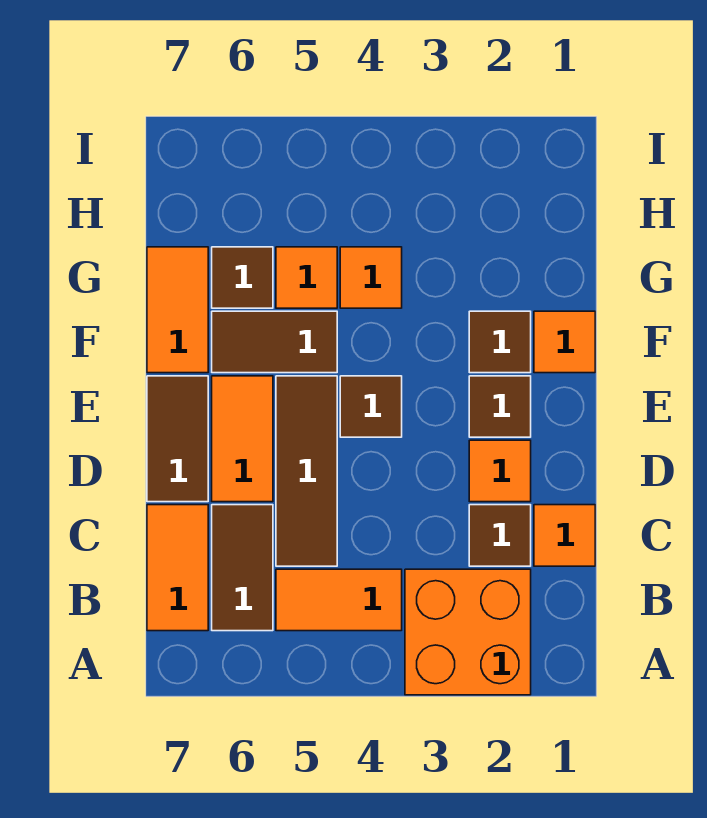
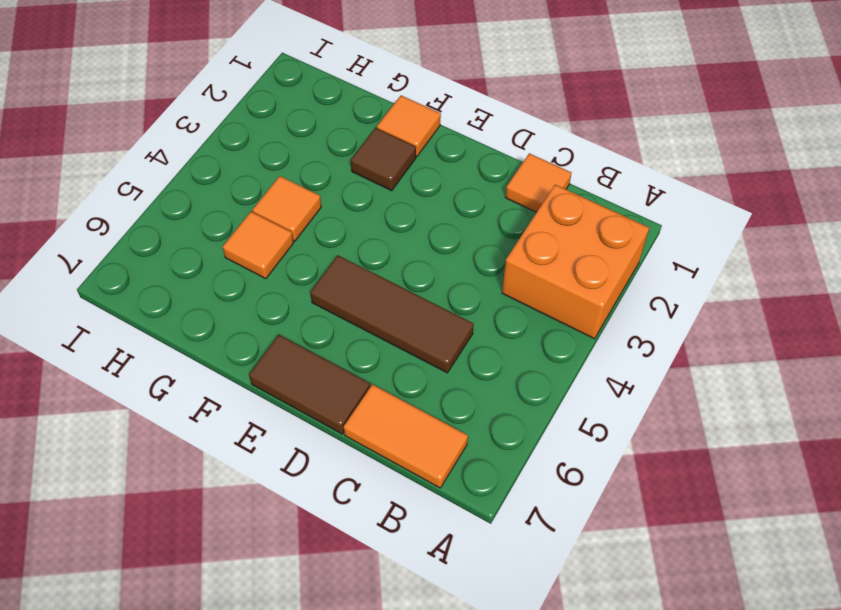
none -> orange tile B4:B5 level 1
none -> brown tile B6:C6 level 1
none -> brown tile C2 level 1

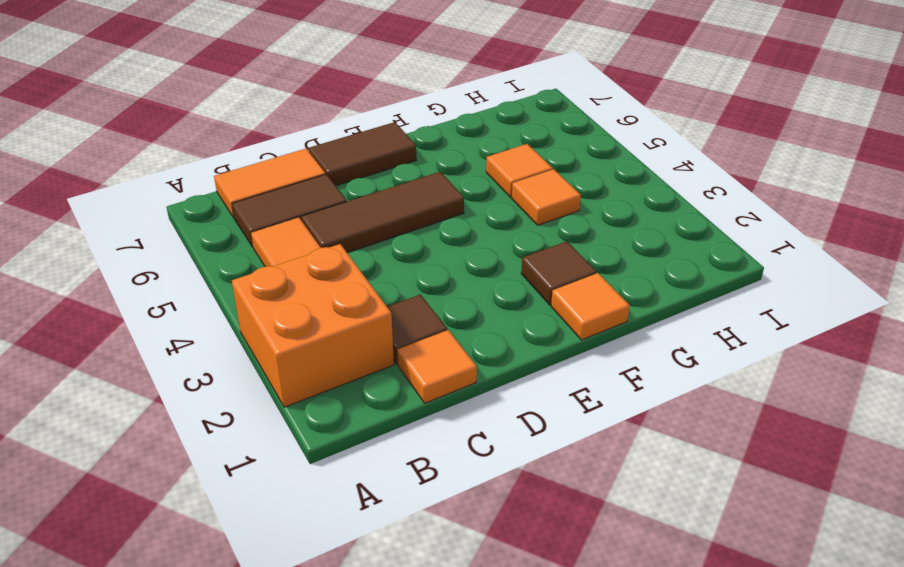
none -> orange tile D2 level 1
none -> orange tile D6:E6 level 1
none -> brown tile E2 level 1

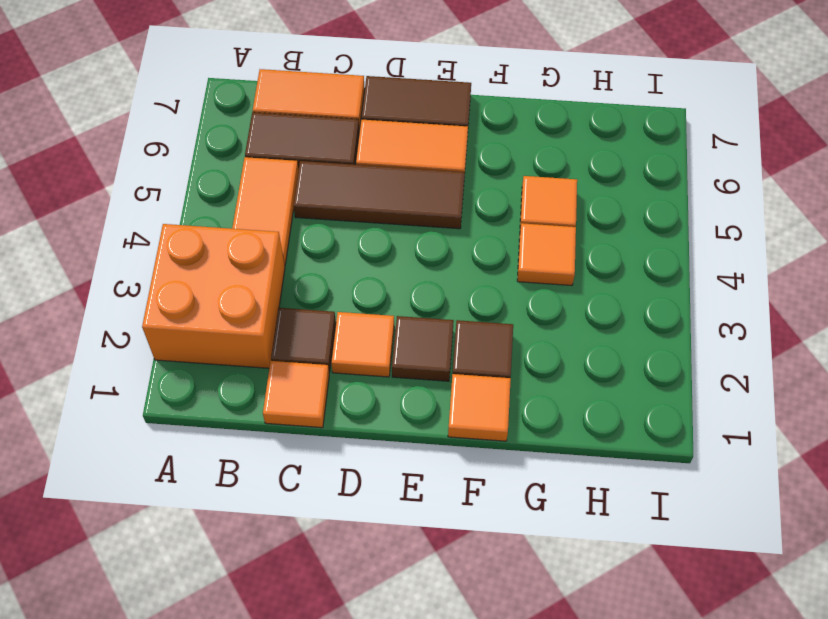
none -> brown tile E4 level 1
none -> brown tile F5:F6 level 1
none -> orange tile F7:G7 level 1

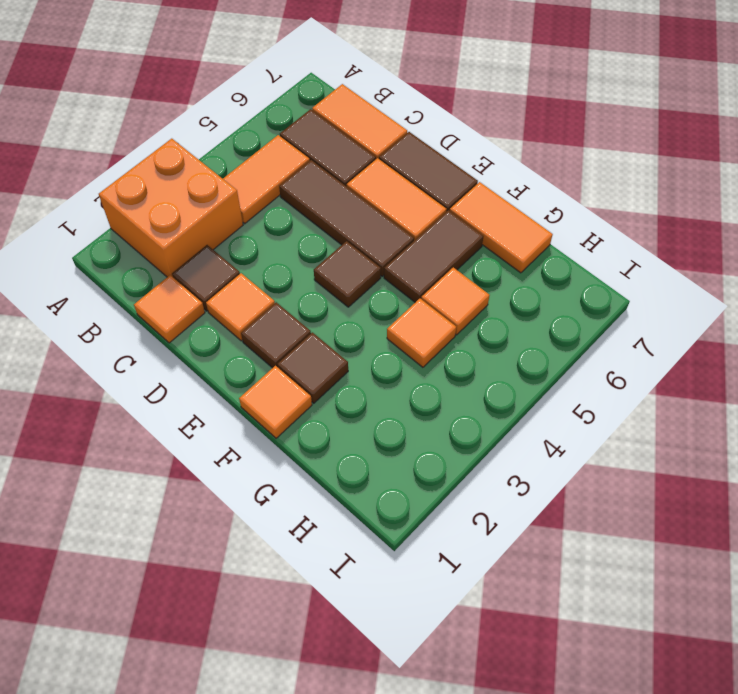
none -> brown tile G6 level 1

